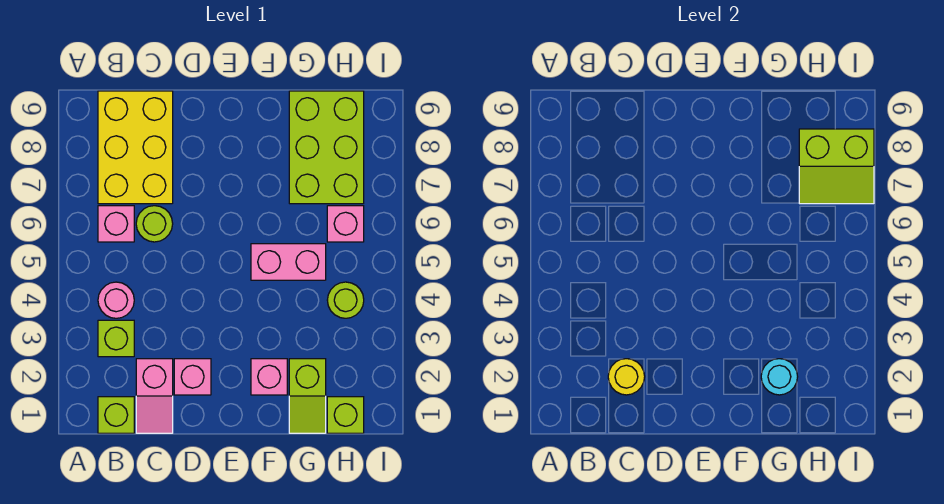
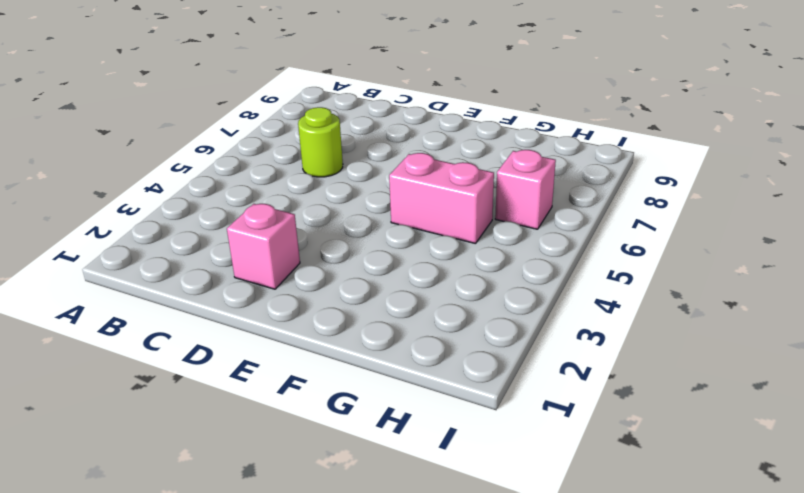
none -> lime brick B1 level 1
none -> lime brick B3 level 1
none -> pink round brick B4 level 1

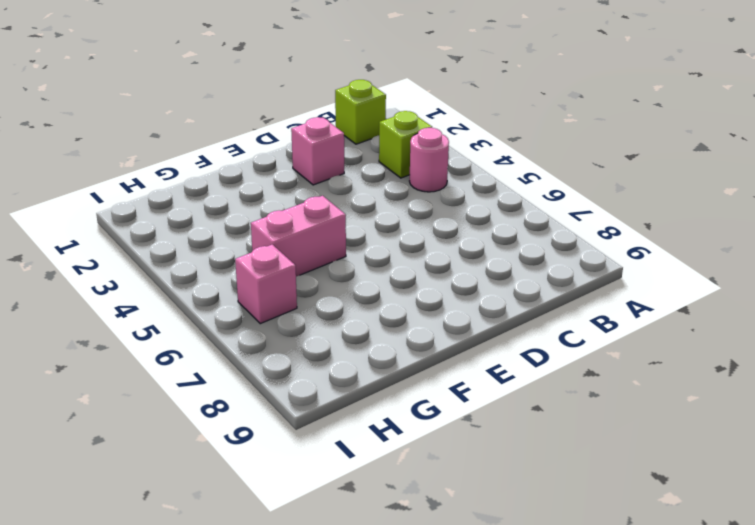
none -> pink brick B6 level 1
none -> yellow brick B7:C9 level 1
none -> pink slope C1:C2 level 1 top 2

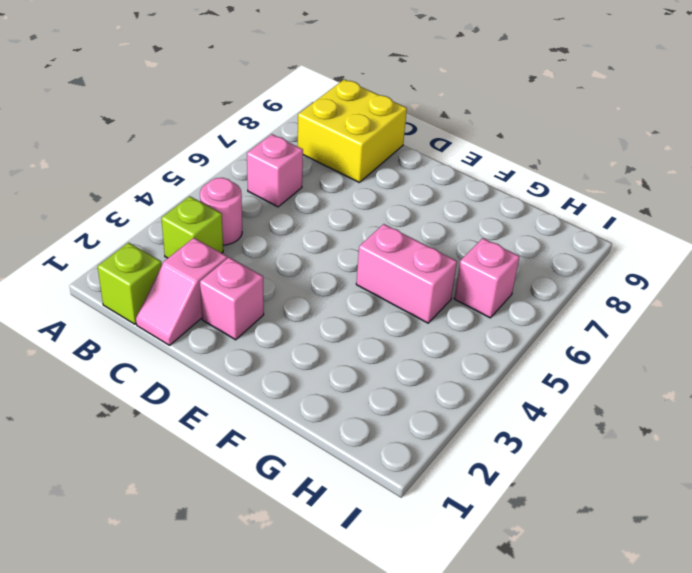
yellow brick B8:C9 level 1 -> yellow brick B7:C9 level 1
none -> lime round brick C6 level 1
none -> pink brick F2 level 1
none -> lime slope G1:G2 level 1 top 2

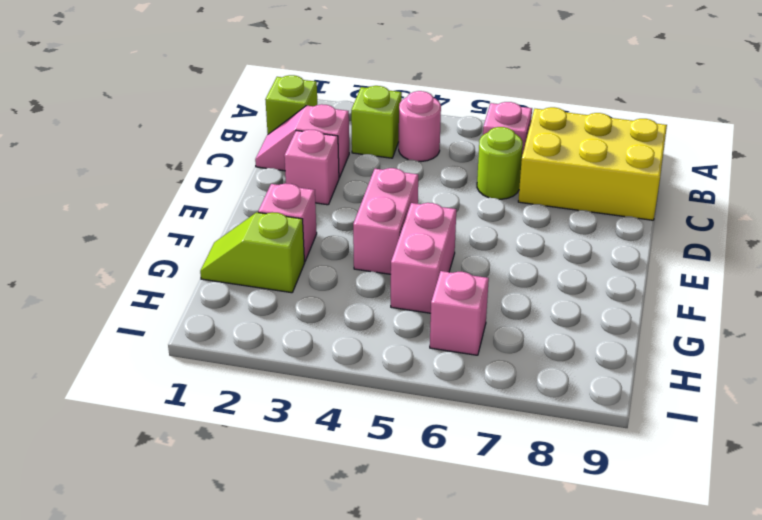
pink brick E4:F4 level 1 -> none
none -> lime brick G7:H9 level 1
none -> lime brick H1 level 1
none -> lime round brick H4 level 1

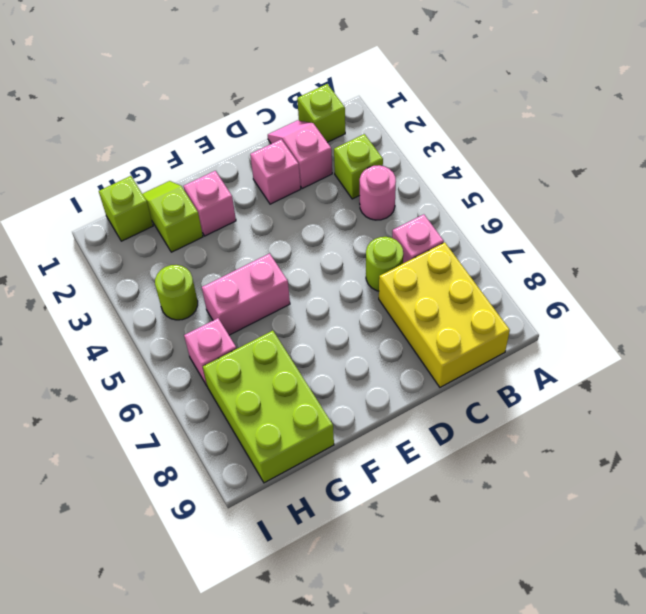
none -> yellow round brick C2 level 2
none -> cyan round brick G2 level 2
none -> lime slope H7:I8 level 2 top 8

